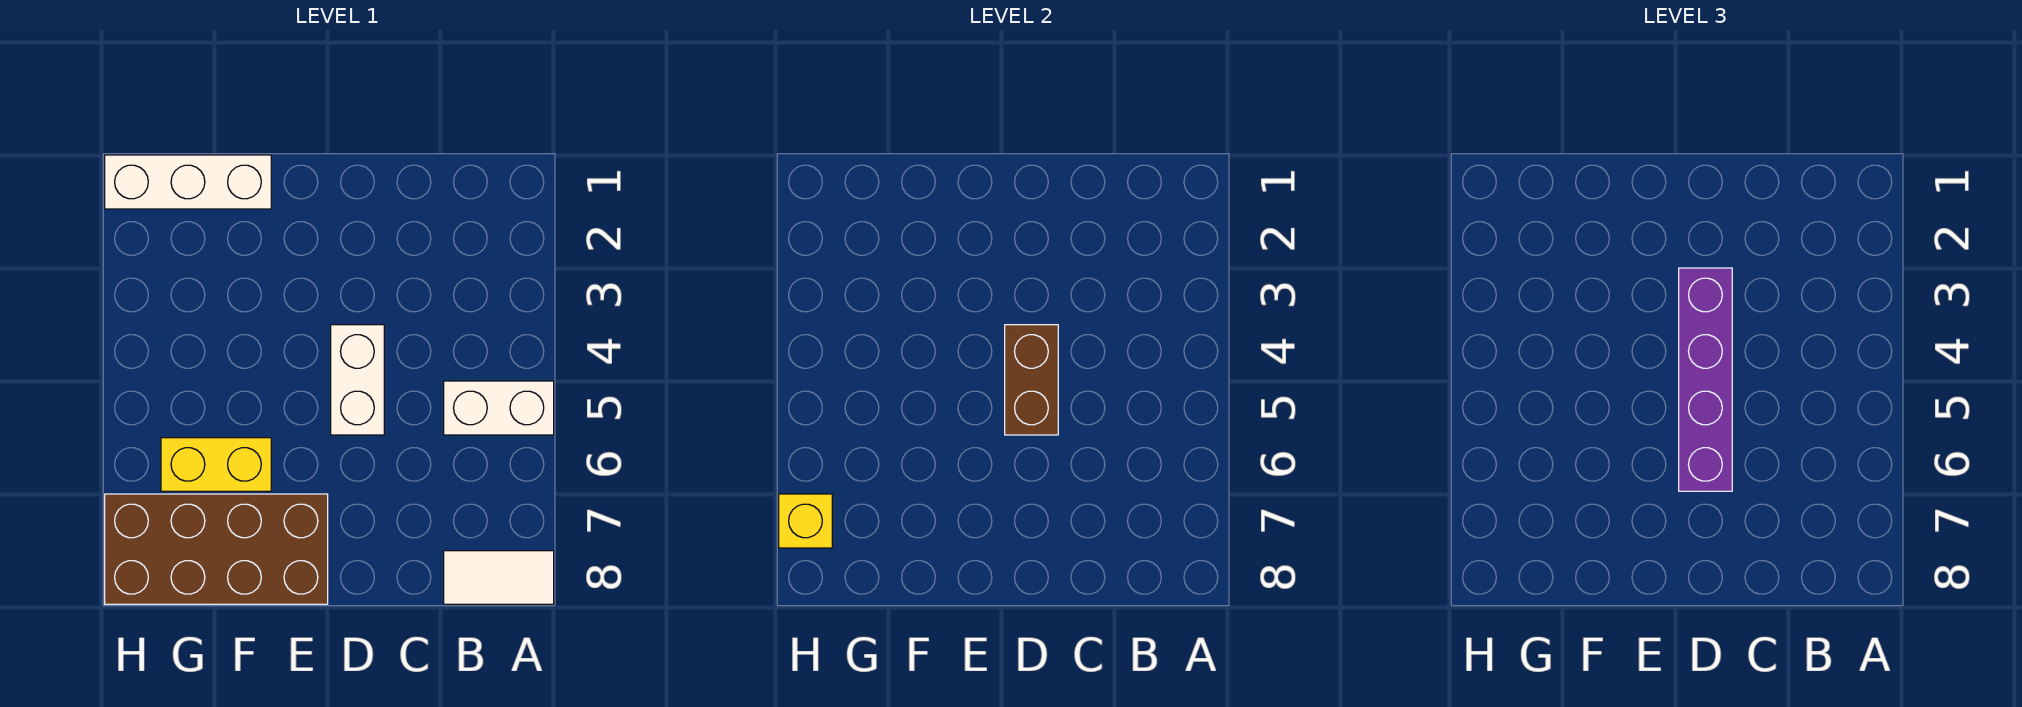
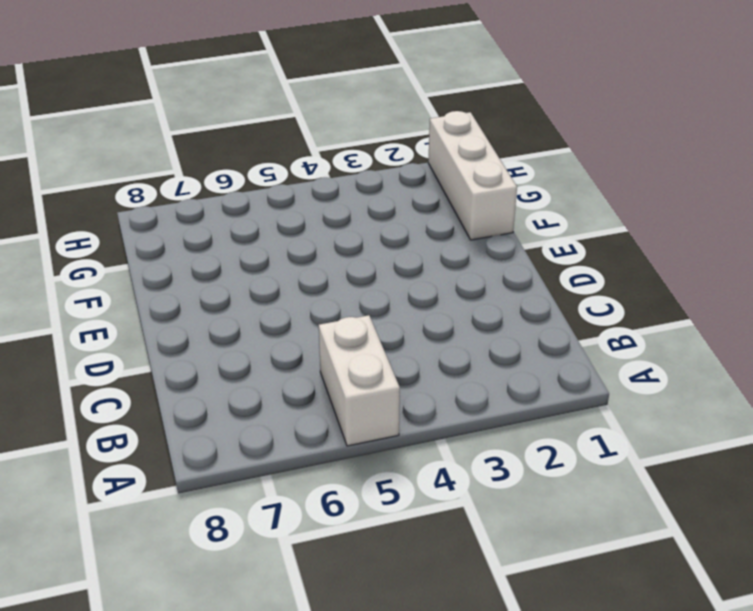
none -> white tile A8:B8 level 1
none -> white brick D4:D5 level 1

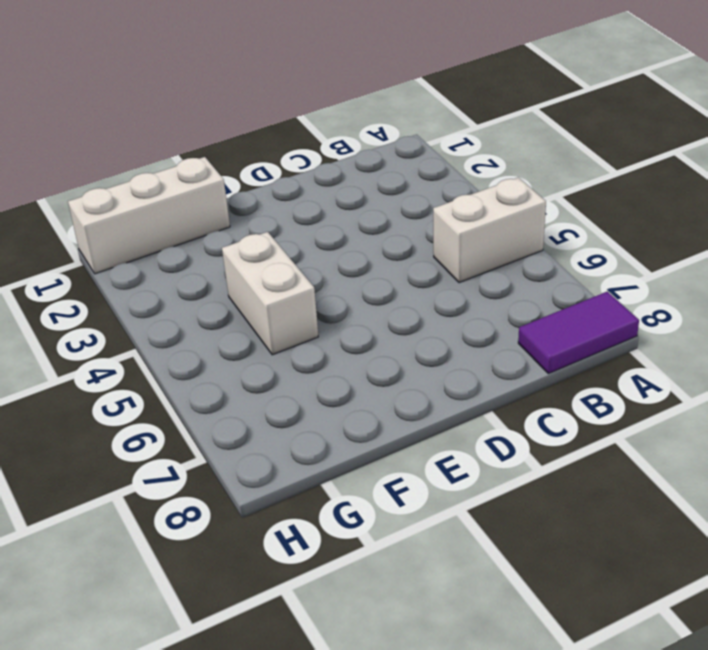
purple tile A8:B8 level 1 -> white tile A8:B8 level 1
white brick F4:F5 level 1 -> white brick D4:D5 level 1
none -> brown brick E7:H8 level 1
none -> yellow brick F6:G6 level 1

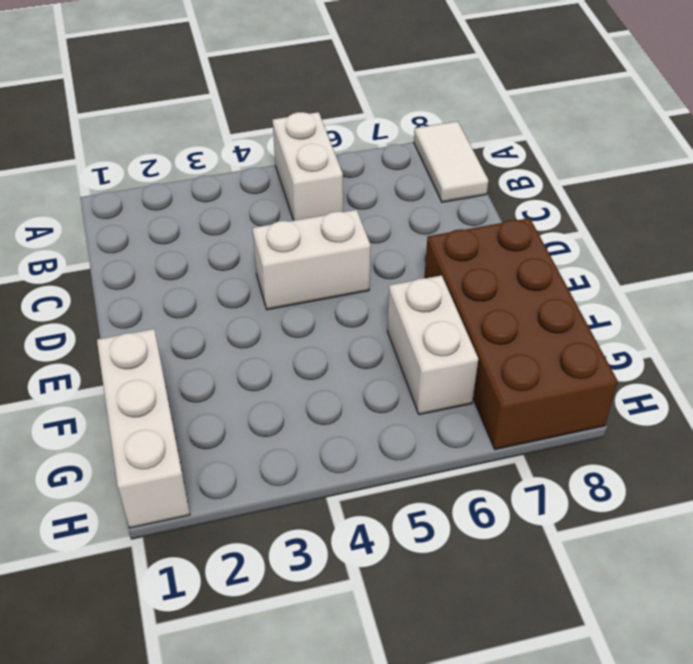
white brick F6:G6 level 1 -> yellow brick F6:G6 level 1
none -> brown brick D4:D5 level 2
none -> yellow brick H7 level 2

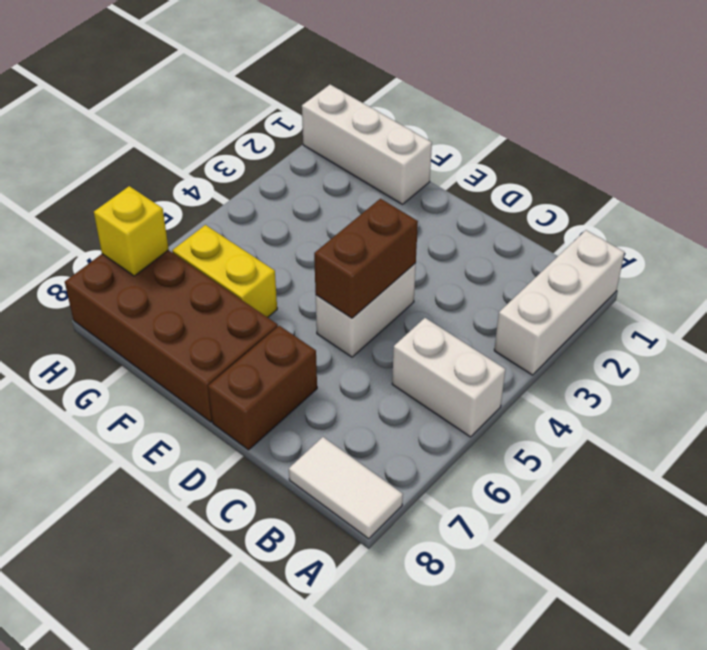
white brick A1:A3 level 1 -> none
brown brick D7:D8 level 1 -> none
none -> purple brick D3:D6 level 3

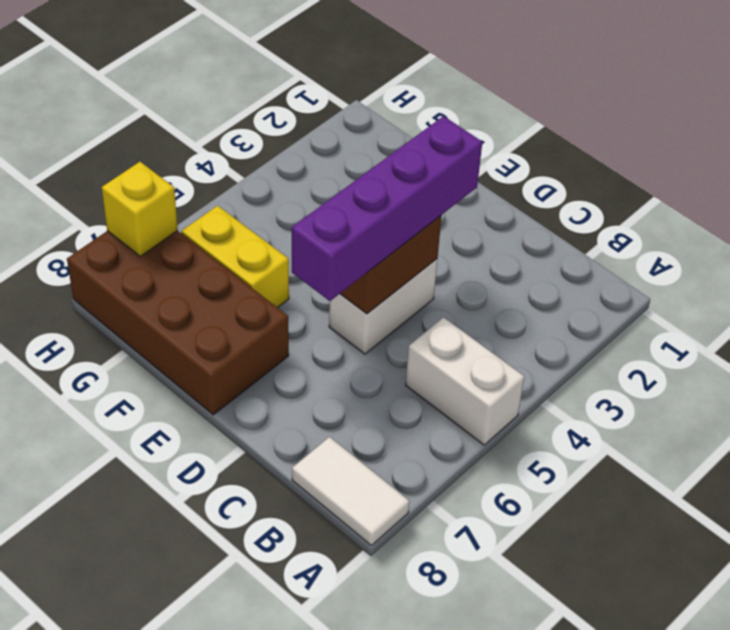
none -> white brick F1:H1 level 1

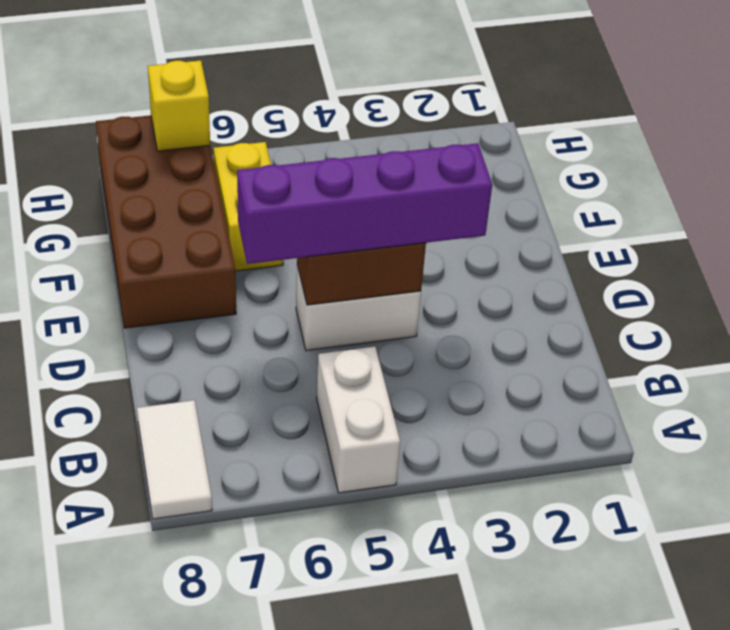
none -> white brick F1:H1 level 1

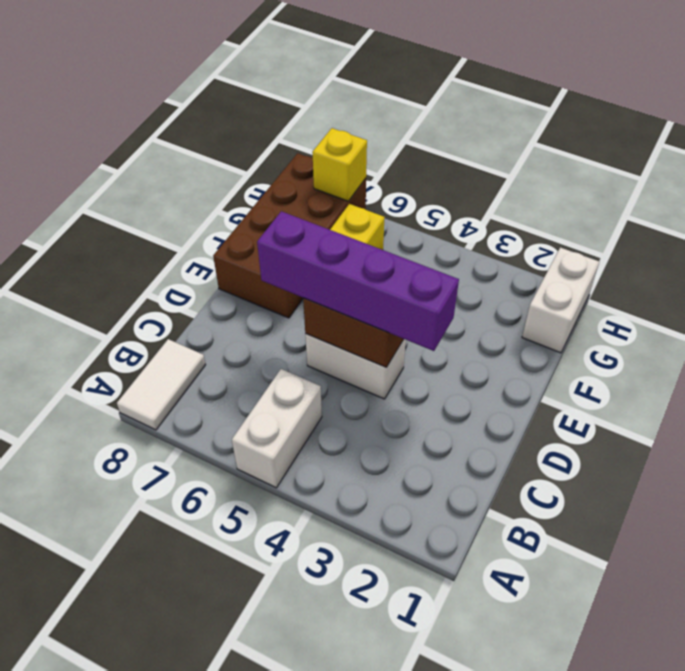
white brick G1:H1 level 1 -> white brick F1:H1 level 1

